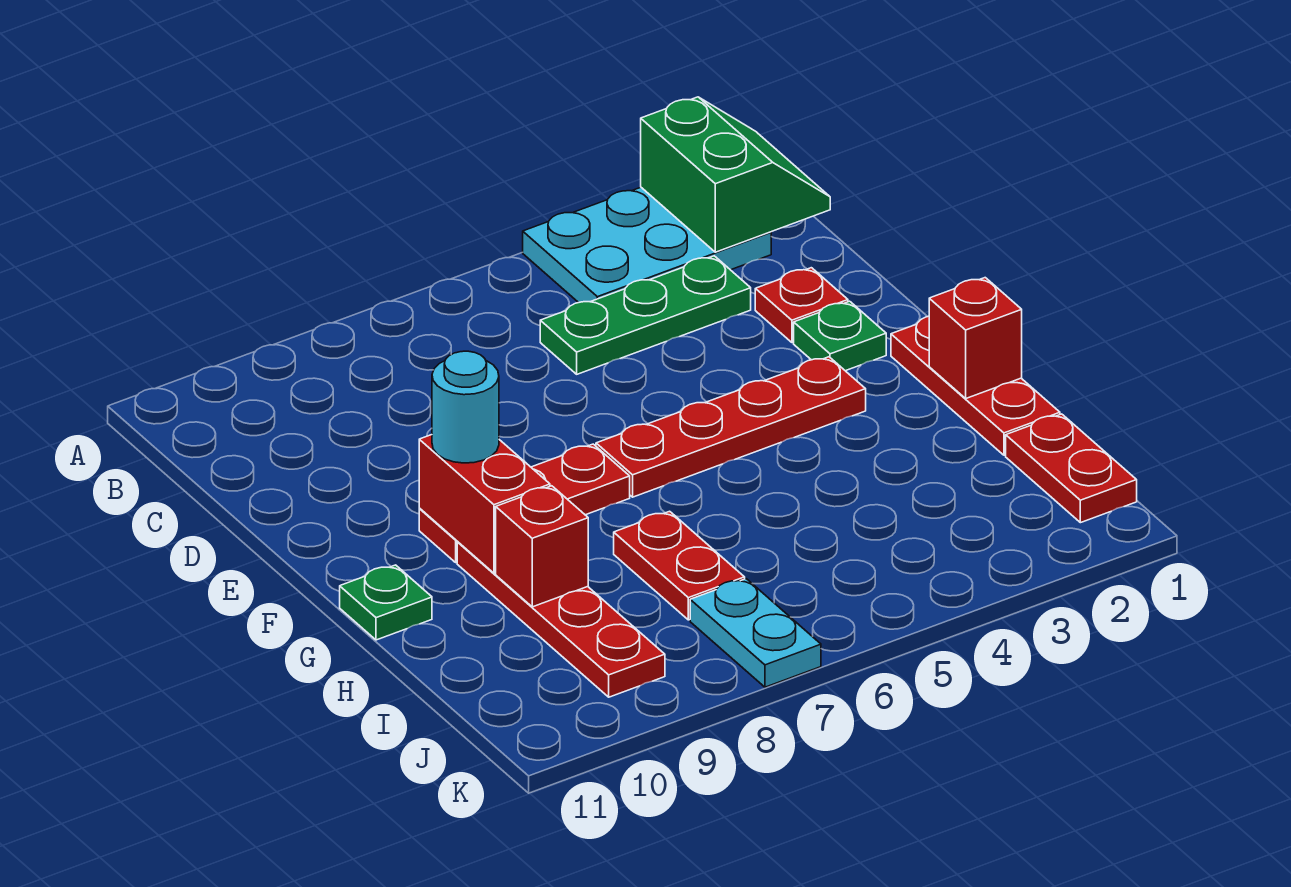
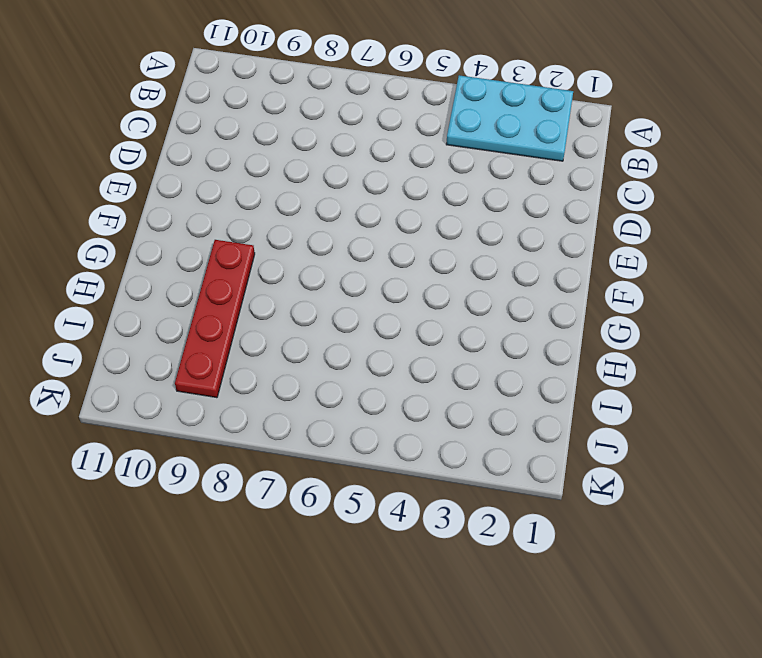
none -> green plate C3:C5 level 1
none -> red plate D2 level 1
none -> green plate E2 level 1

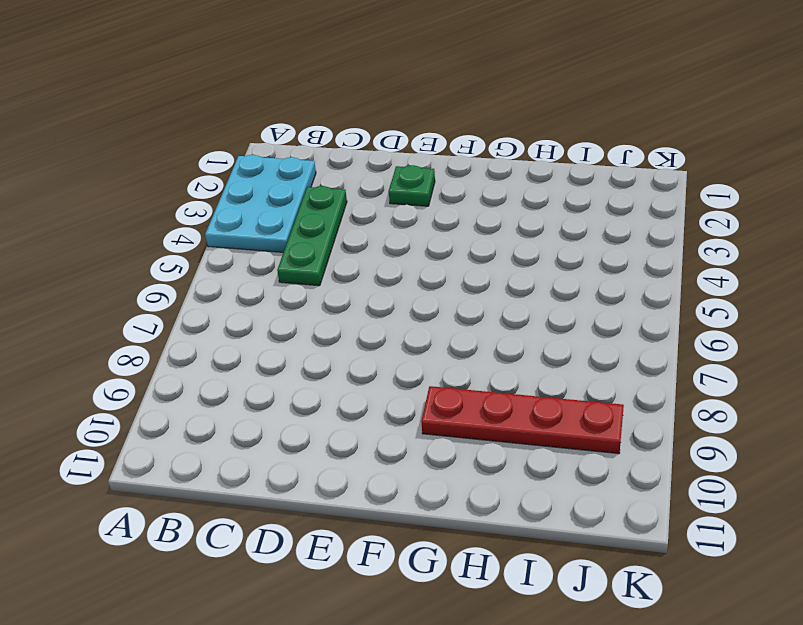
none -> red plate D2 level 1
none -> red plate F1:H1 level 1
none -> red plate F3:F6 level 1

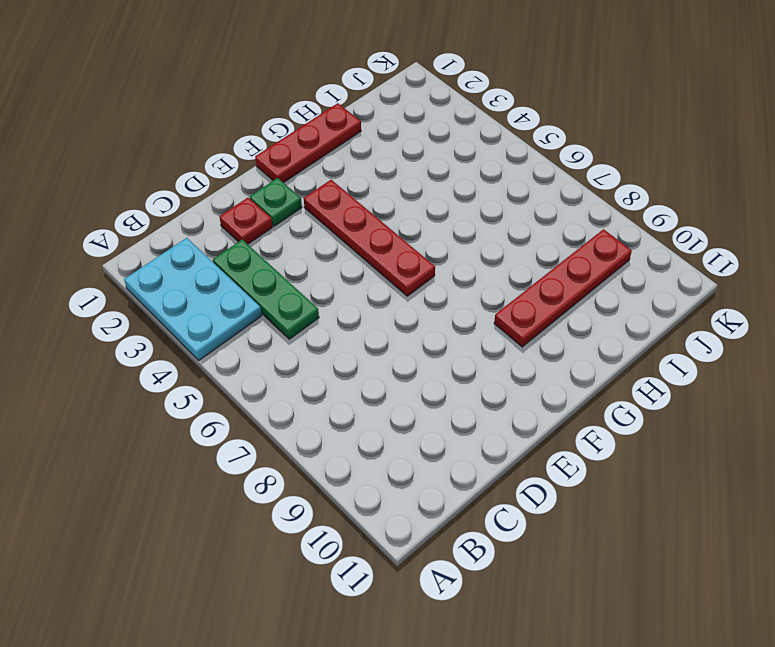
none -> red plate F7:F9 level 1
none -> green plate G11 level 1
none -> red plate H7:I7 level 1

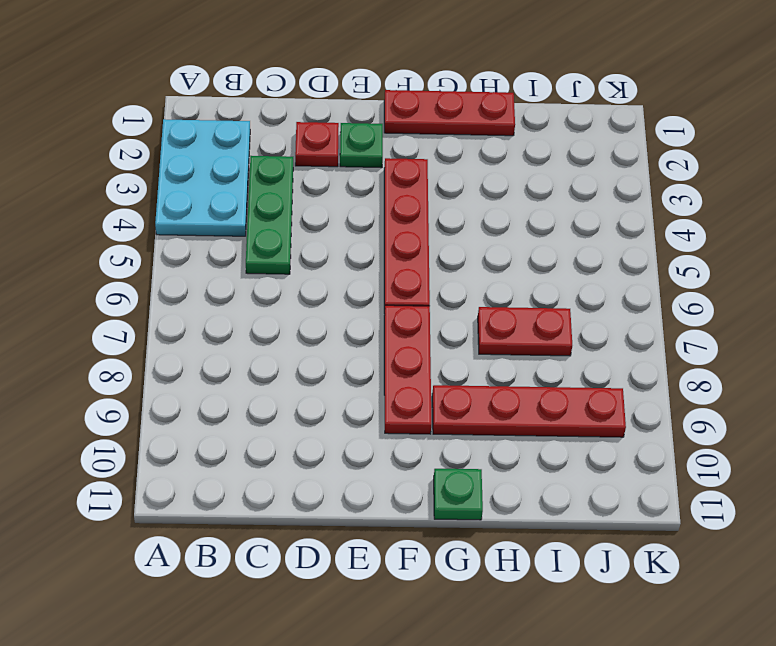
none -> red plate I1:J1 level 1
none -> cyan plate J7:K7 level 1
none -> green slope A1:B2 level 2 top 2

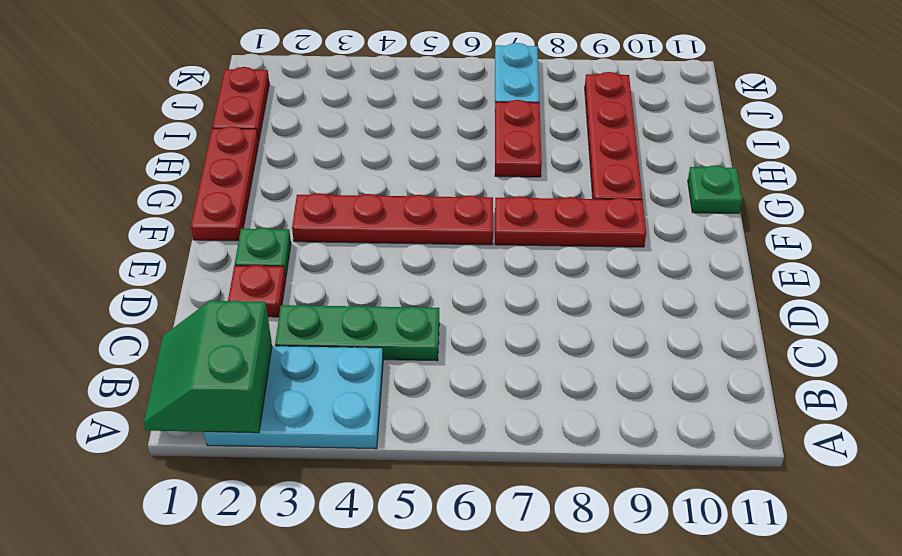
none -> red brick F9:G9 level 2
none -> red brick G1 level 2
none -> red brick H9 level 2

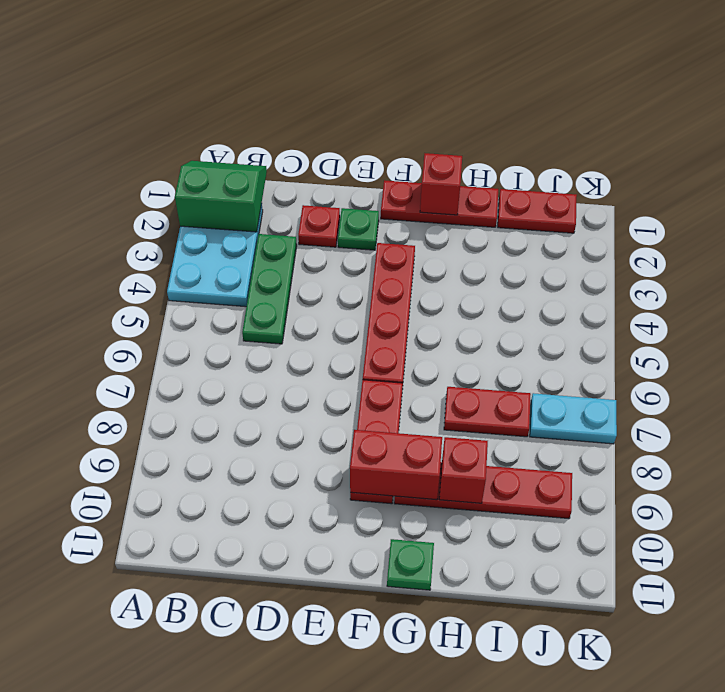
none -> cyan round brick F9 level 3

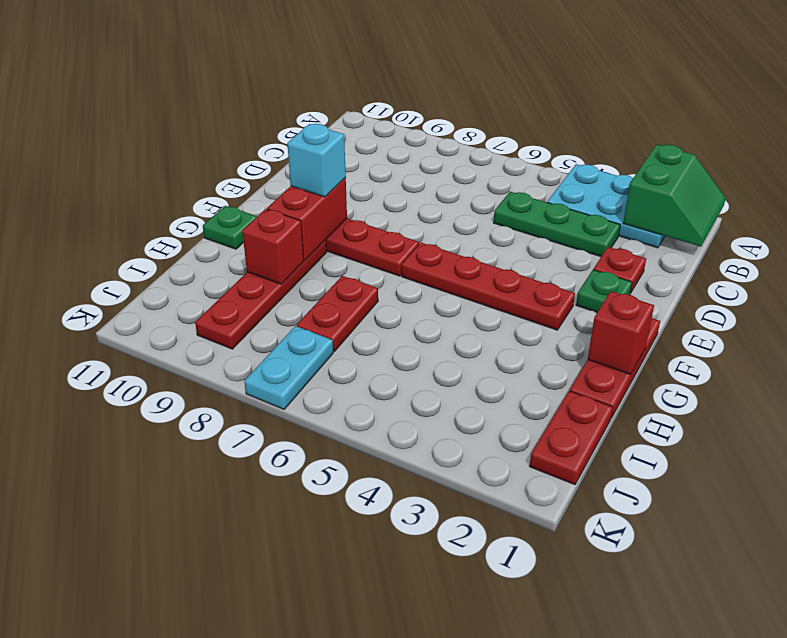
cyan brick F9 level 3 -> cyan round brick F9 level 3

